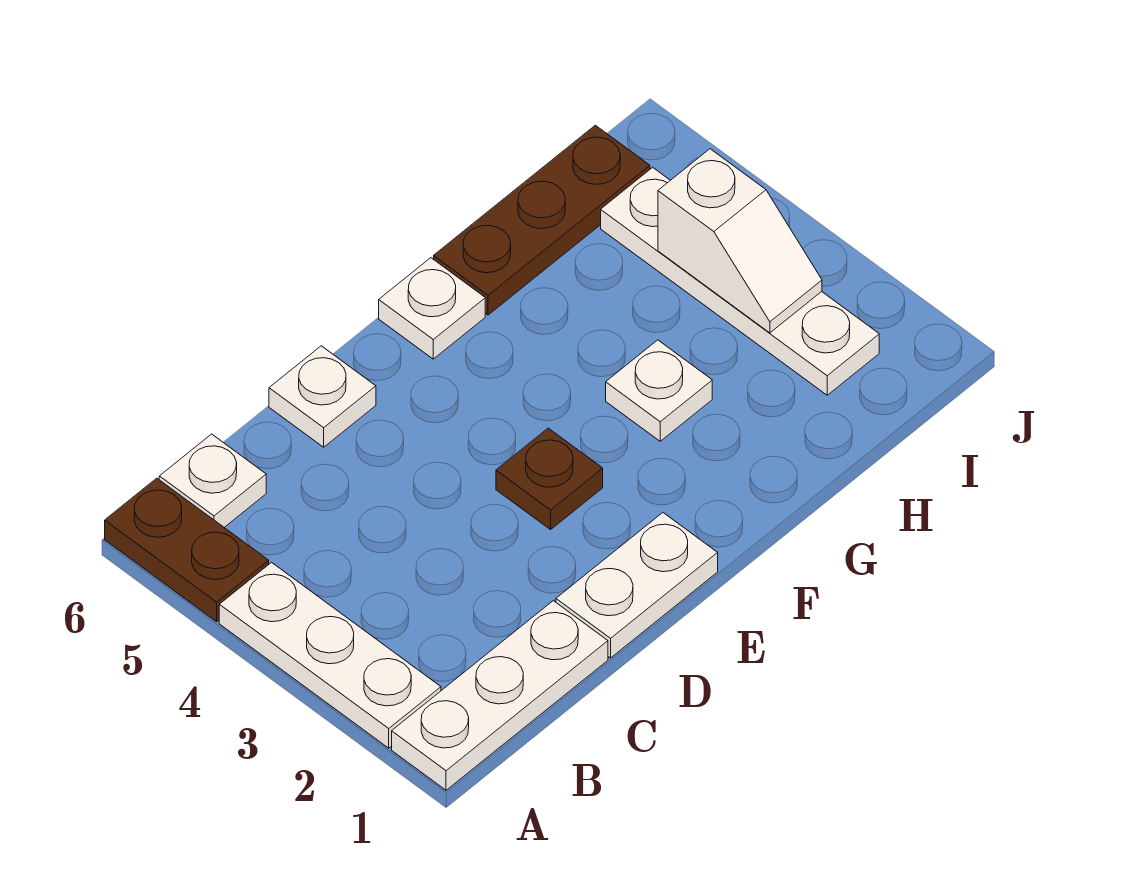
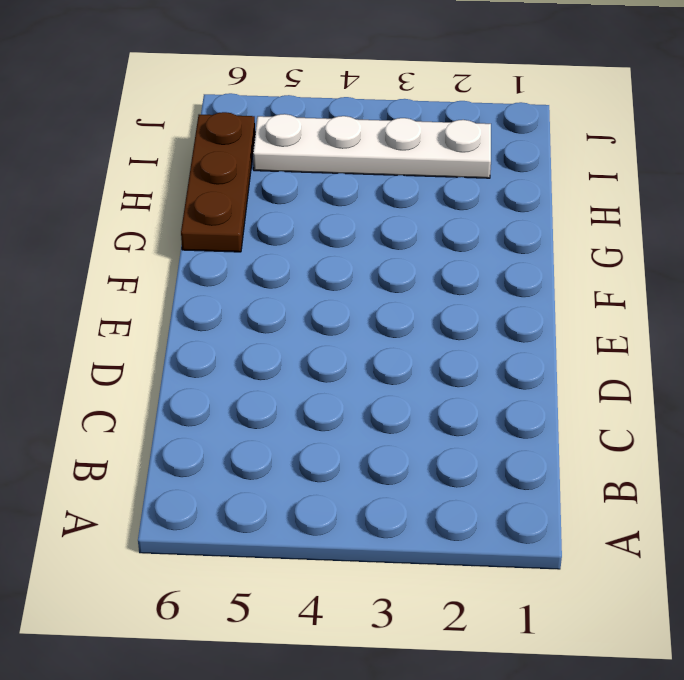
none -> white plate A1:C1 level 1
none -> white plate A2:A4 level 1
none -> brown plate A5:A6 level 1

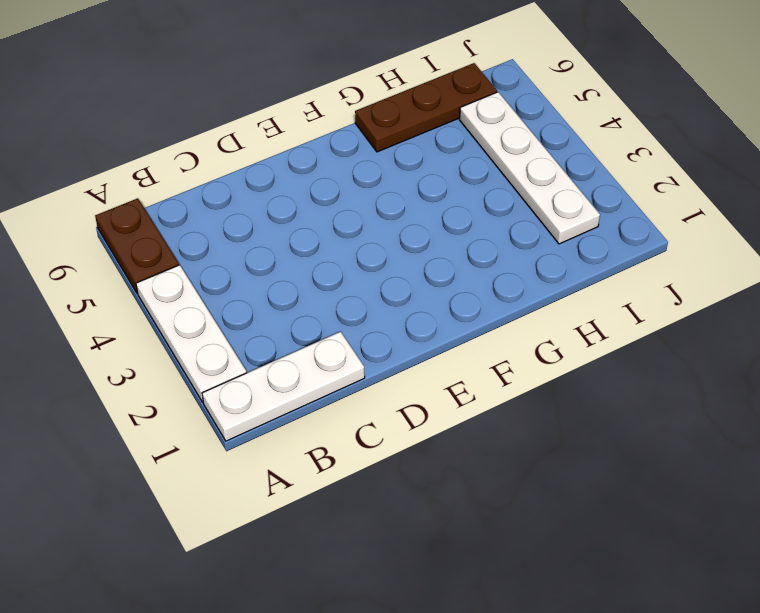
none -> white plate B6 level 1
none -> white plate D1:E1 level 1
none -> white plate D6 level 1

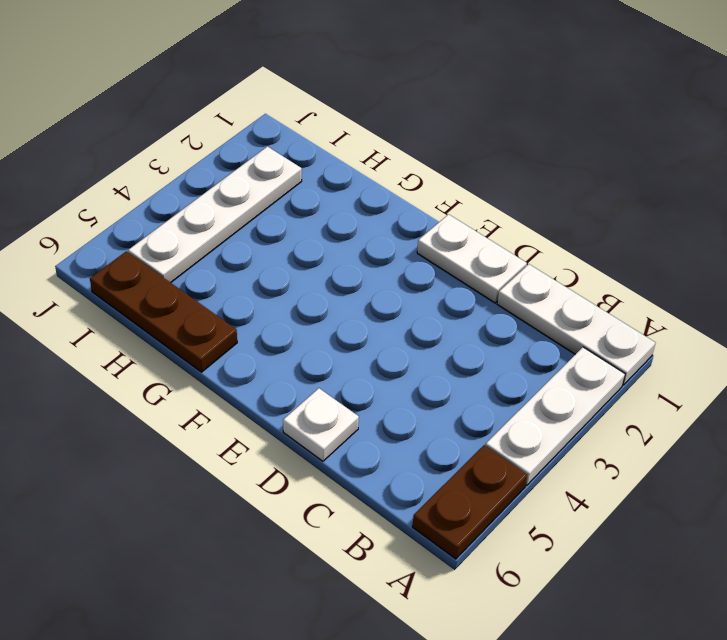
none -> white plate B6 level 1
none -> brown plate E3 level 1
none -> white plate F6 level 1

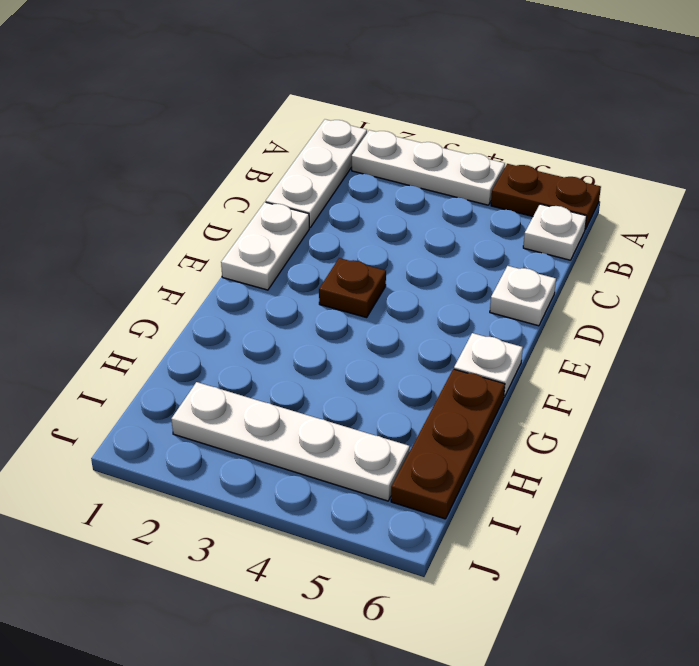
none -> white plate G3 level 1
none -> white slope I3:I4 level 2 top 4

